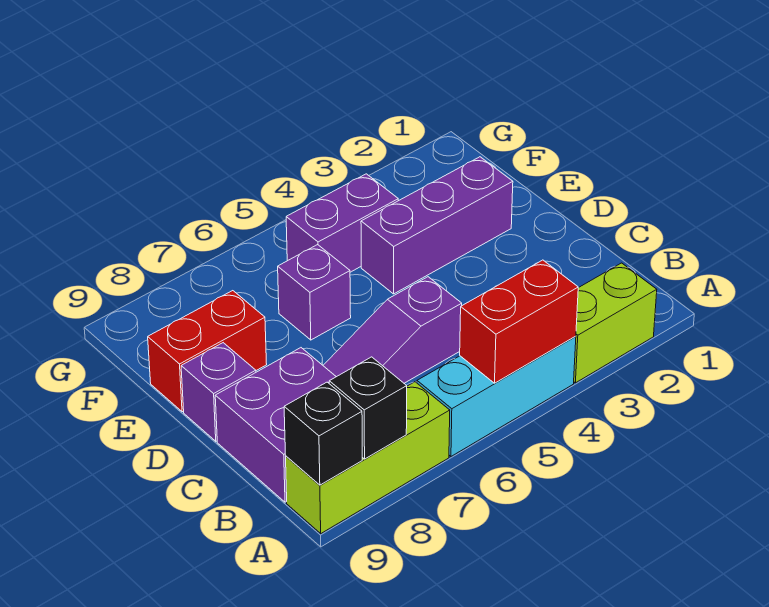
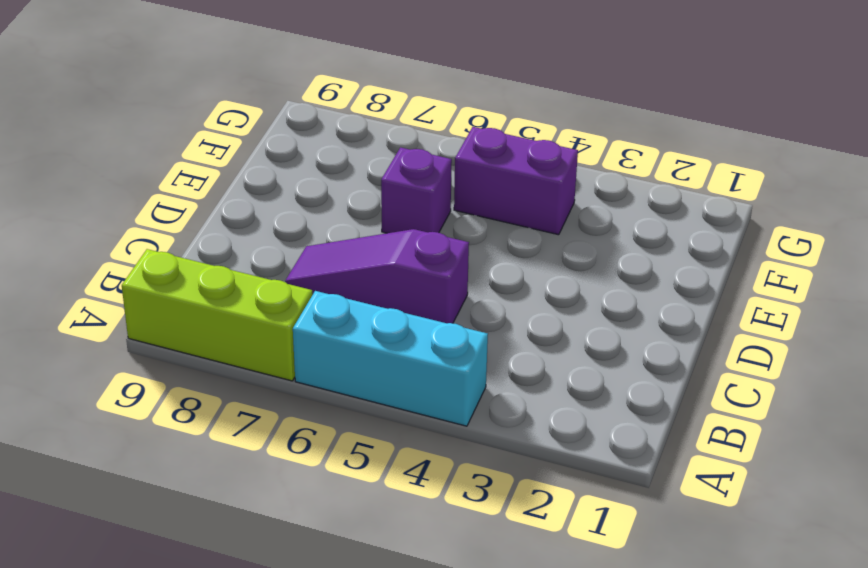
none -> lime brick A2:A3 level 1
none -> purple brick B8:C9 level 1
none -> purple brick D9 level 1

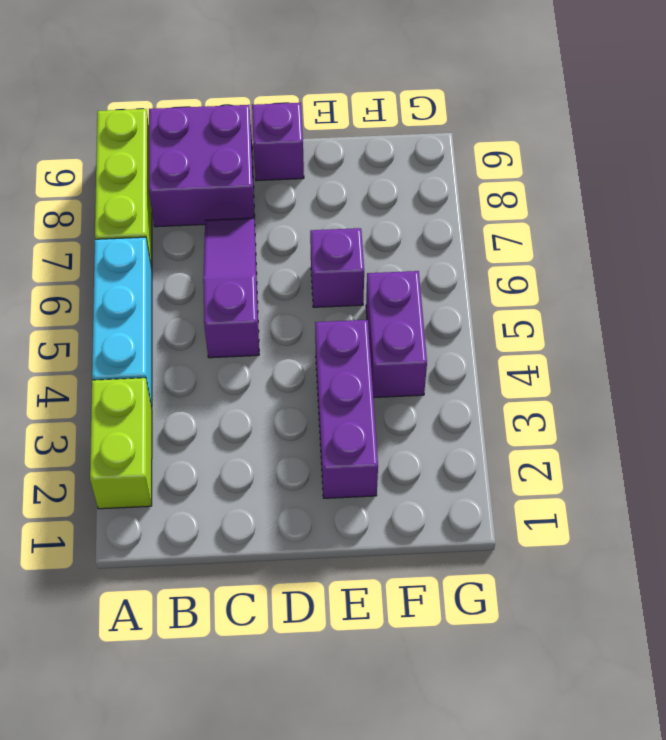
none -> red brick E8:E9 level 1
none -> red brick A4:A5 level 2
none -> black brick A8 level 2

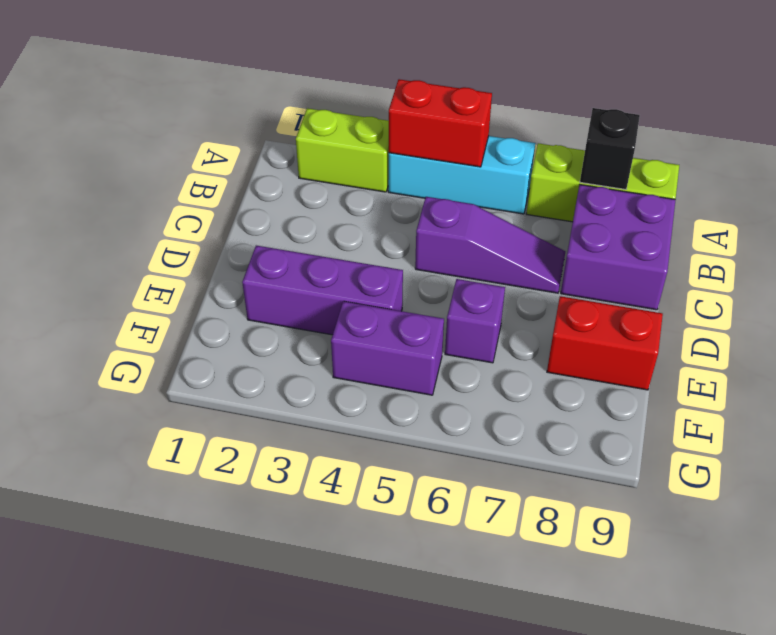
none -> purple brick D9 level 1
none -> black brick A9 level 2

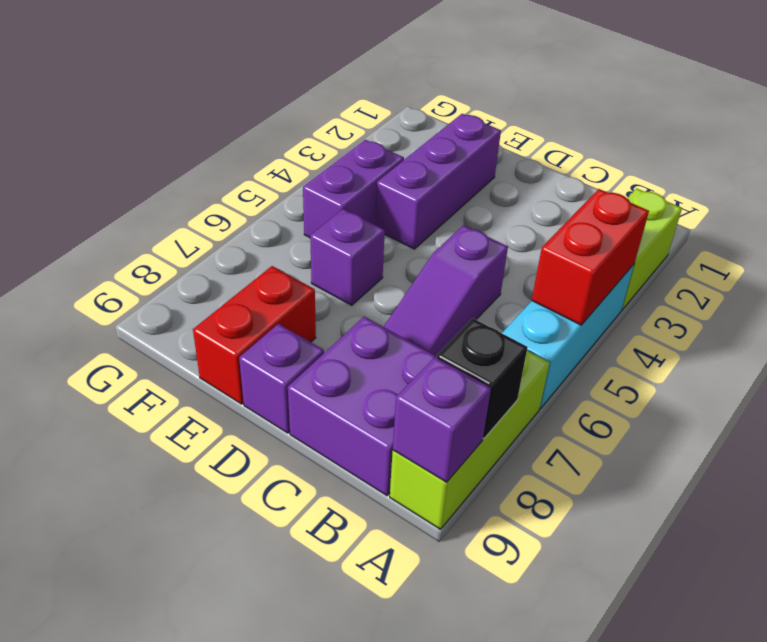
purple brick A9 level 2 -> black brick A9 level 2

